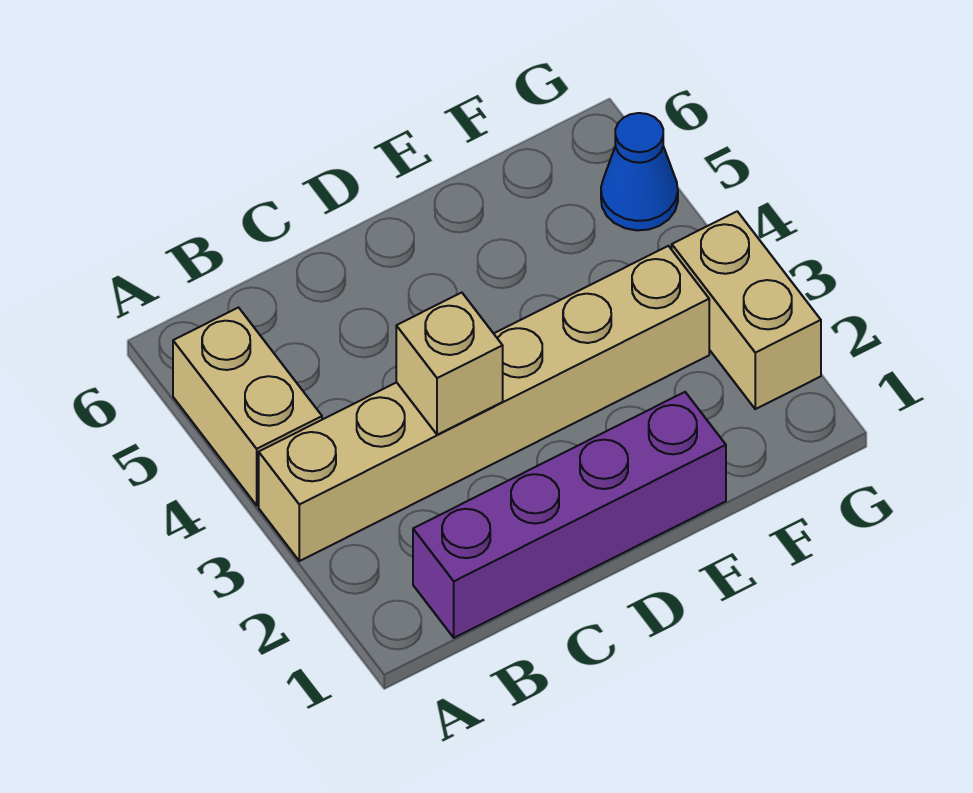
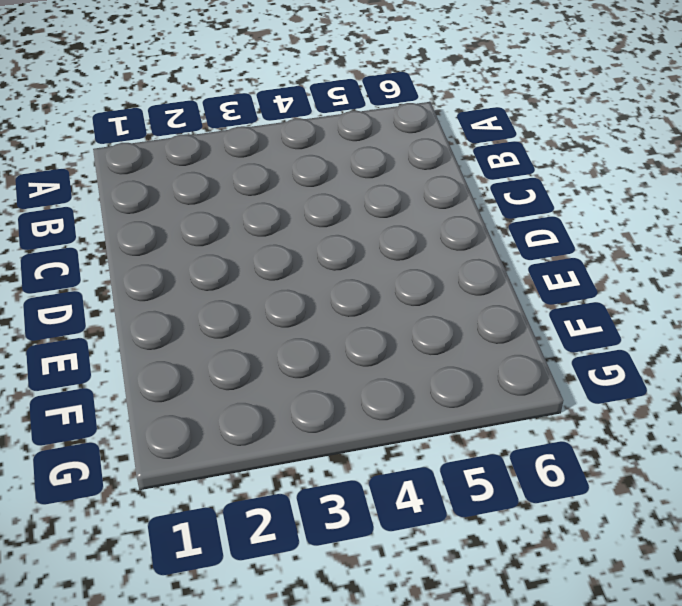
none -> tan brick A3:F3 level 1
none -> tan brick A4:A5 level 1

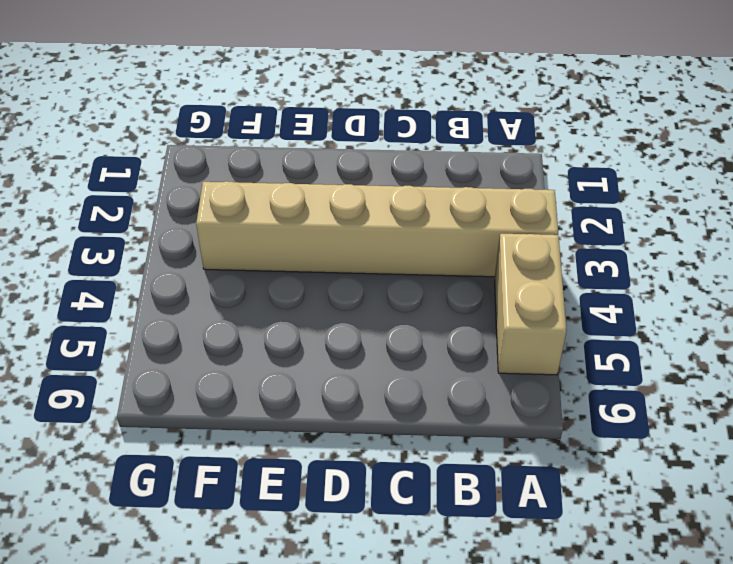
none -> purple brick B1:E1 level 1
none -> tan brick G2:G3 level 1

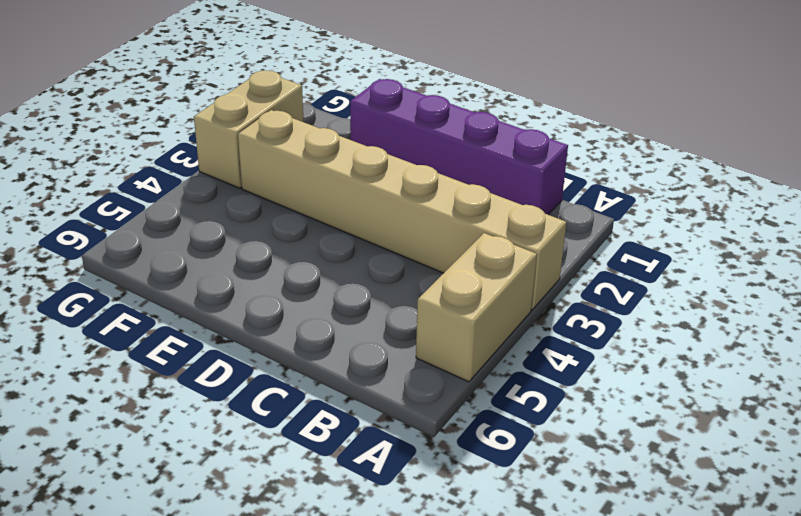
none -> blue cone G5 level 1
none -> tan brick C3 level 2

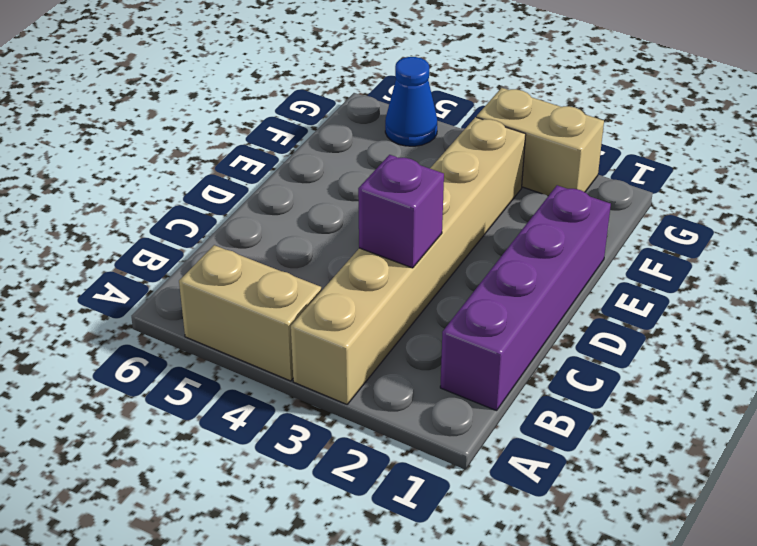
purple brick C3 level 2 -> tan brick C3 level 2

